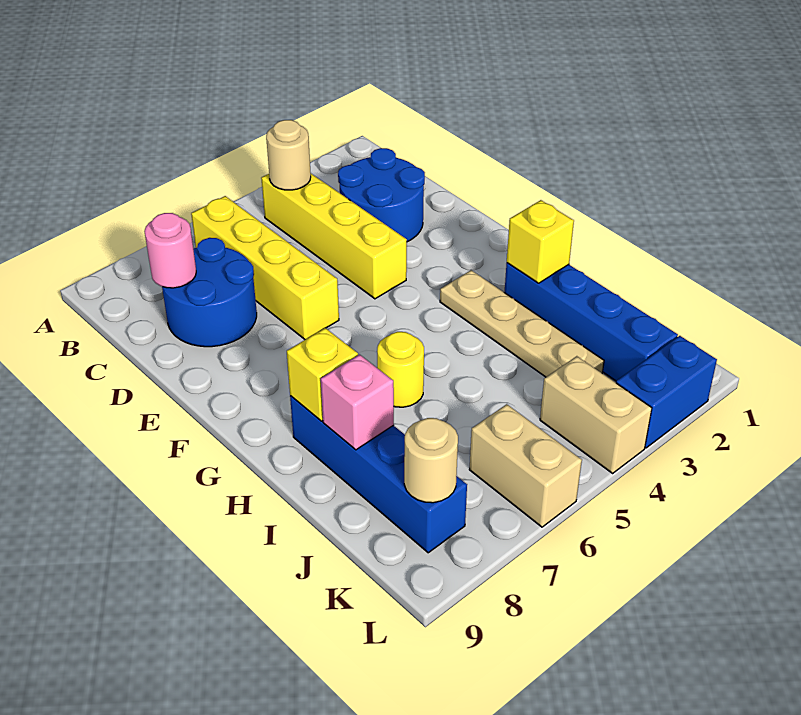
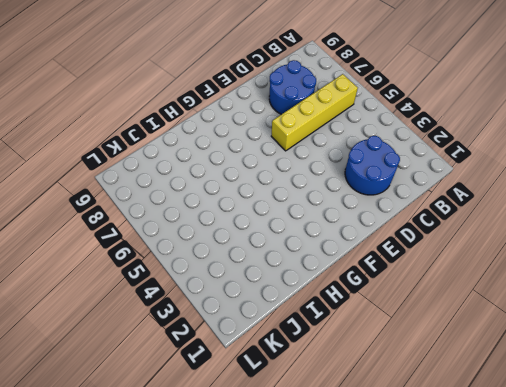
none -> yellow brick B4:E4 level 1
none -> tan plate G3:J3 level 1
none -> blue brick H2:K2 level 1

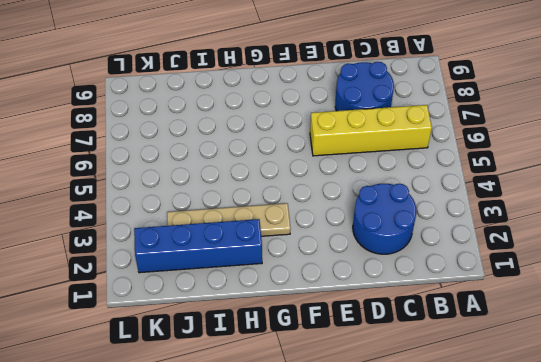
none -> yellow brick B4:E4 level 1
none -> yellow round brick H6 level 1
none -> blue brick H8:K8 level 1

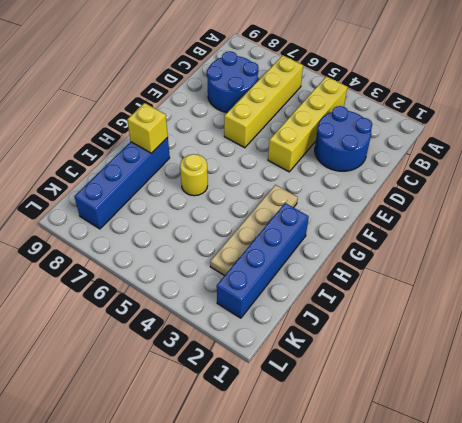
none -> tan brick K4:L4 level 1
none -> tan brick K6:L6 level 1
none -> blue brick L2:L3 level 1

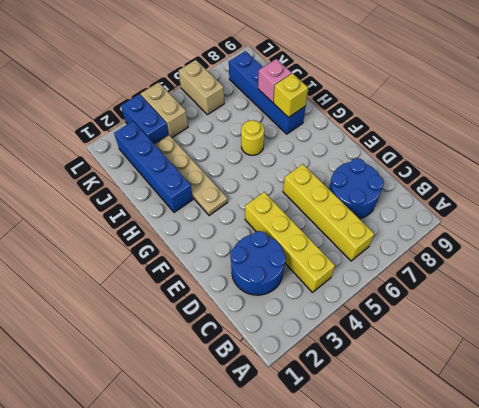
blue brick K3:L3 level 1 -> blue brick L2:L3 level 1
none -> tan round brick B4 level 2
none -> pink round brick C8 level 2
none -> yellow brick H2 level 2

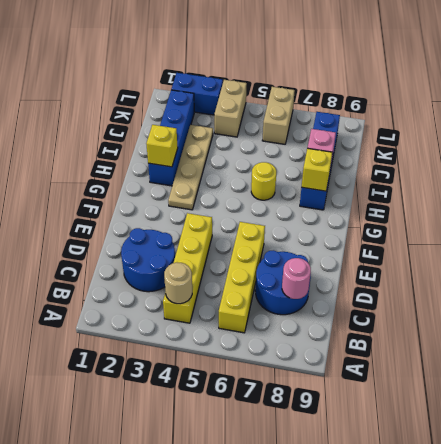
none -> tan round brick K8 level 2

